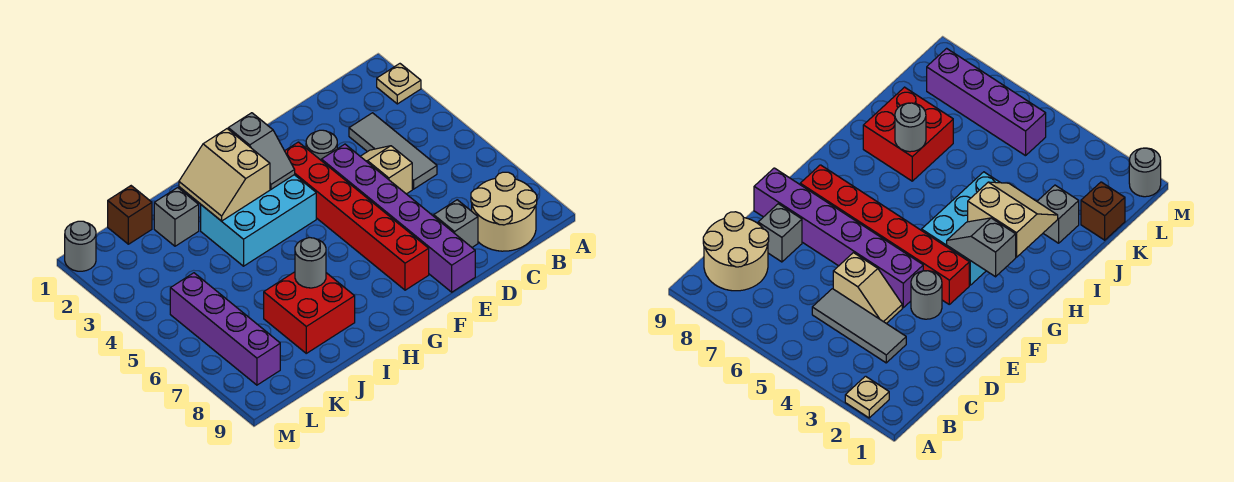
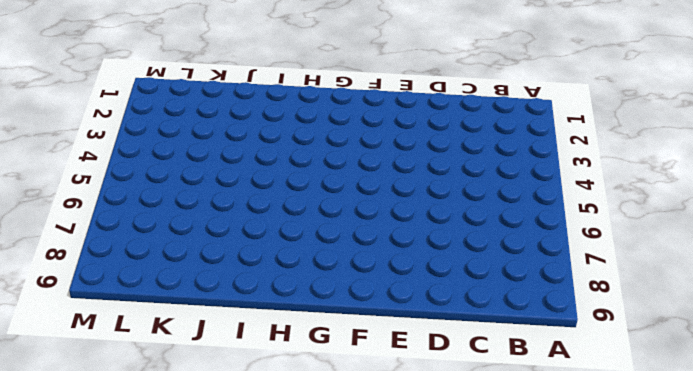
none -> tan plate A2 level 1
none -> tan round brick B8:C9 level 1
none -> grey tile C3:C5 level 1

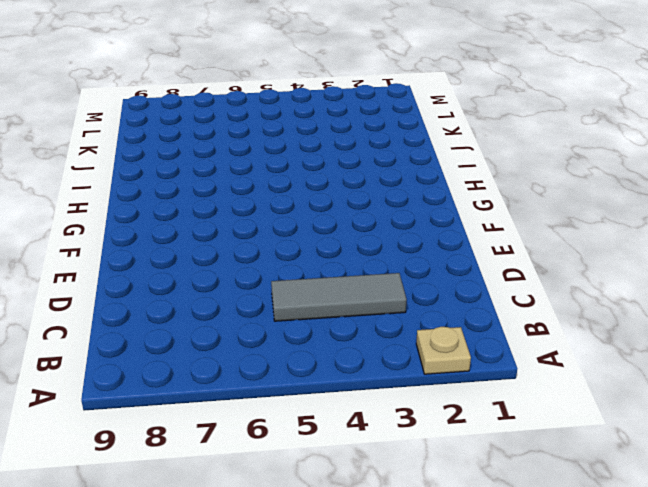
none -> tan round brick B8:C9 level 1
none -> tan slope D4:D5 level 1 top 5
none -> grey brick D8 level 1

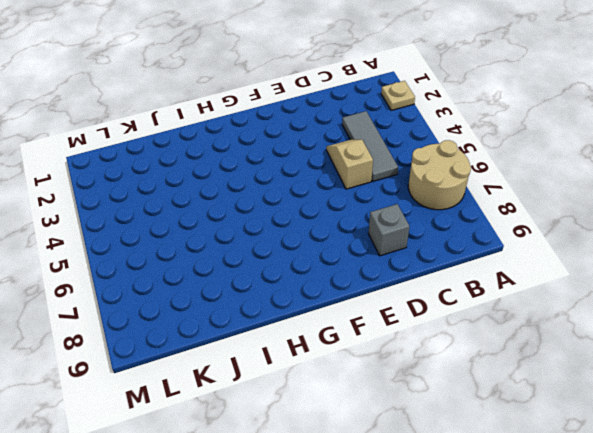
tan round brick A6:B7 level 1 -> tan round brick B8:C9 level 1
none -> grey round brick E3 level 1
none -> purple brick E4:E9 level 1
none -> red brick F3:F8 level 1

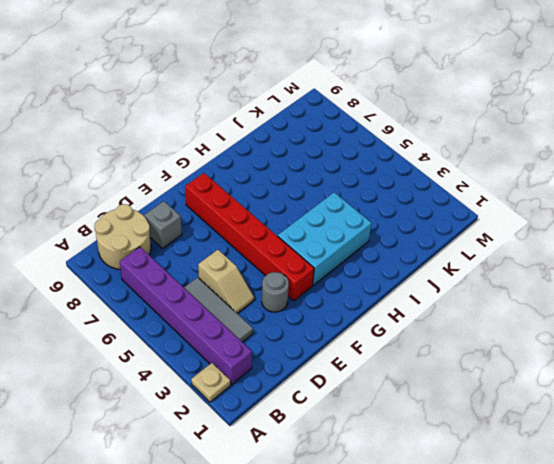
purple brick B2:B7 level 1 -> purple brick E4:E9 level 1
none -> red brick I7:J8 level 1
none -> grey brick J2 level 1
none -> brown brick K1 level 1

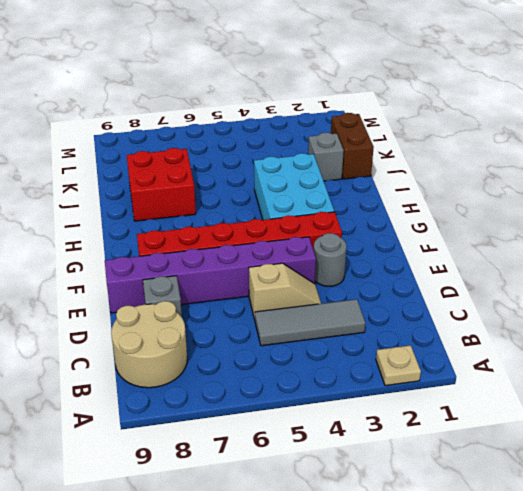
brown brick J1:K1 level 1 -> brown brick K1 level 1
none -> purple brick L5:L8 level 1
none -> grey round brick M1 level 1
none -> grey slope G2:G3 level 2 top 2

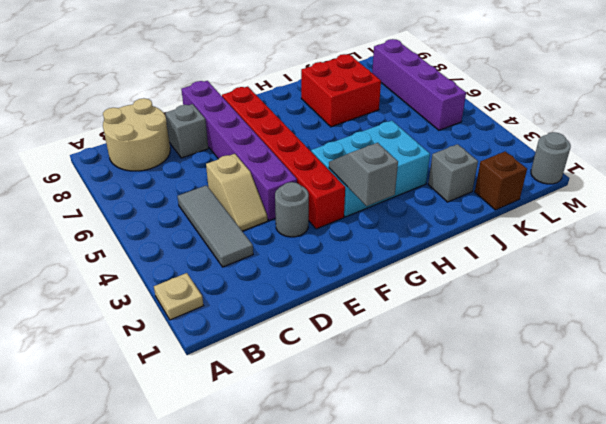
none -> tan slope H2:I3 level 2 top H
none -> grey round brick I7 level 2

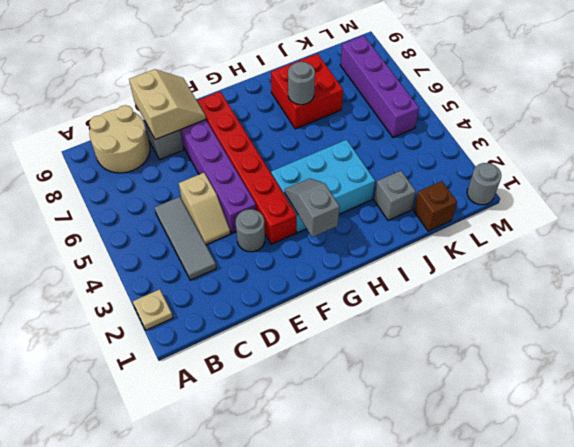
tan slope D8:E9 level 2 top D -> tan slope H2:I3 level 2 top H

